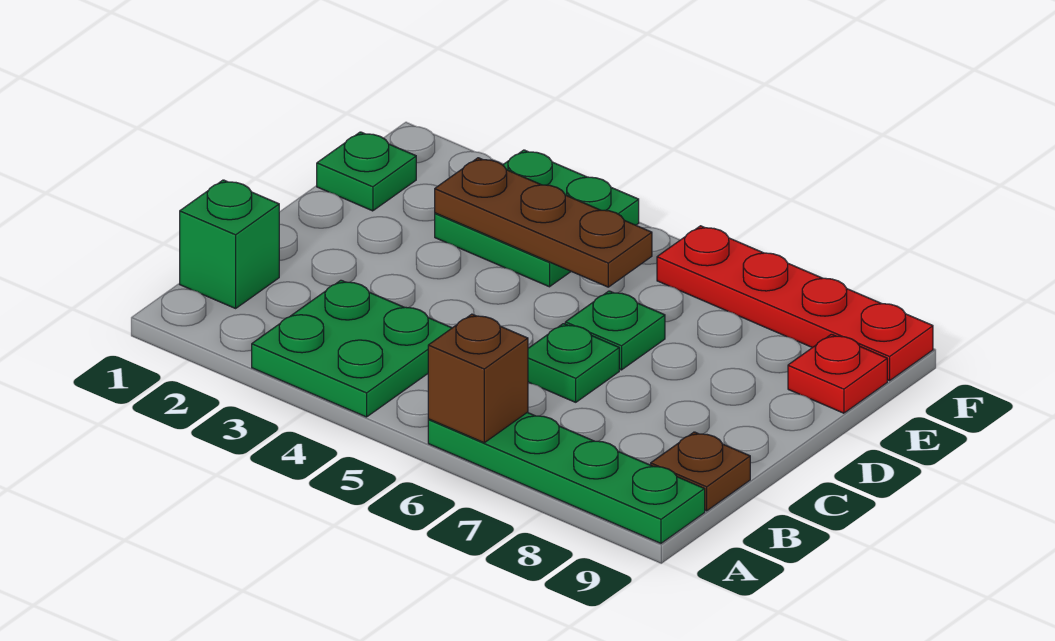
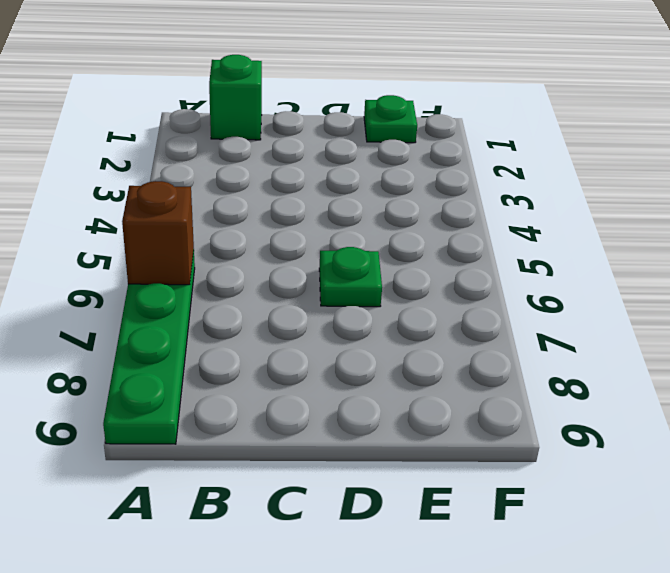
none -> green plate A3:B4 level 1
none -> brown plate B9 level 1
none -> green plate C6 level 1

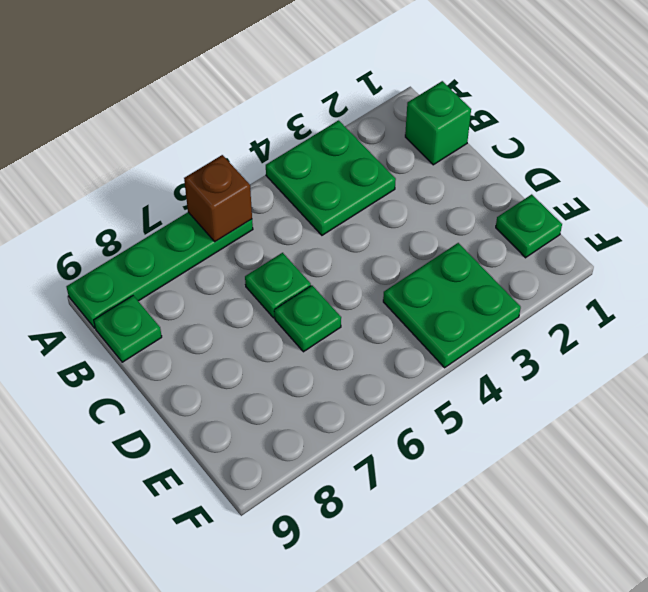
green plate B9 level 1 -> brown plate B9 level 1
none -> red plate E9 level 1
none -> red plate F6:F9 level 1
none -> brown plate E3:E5 level 2

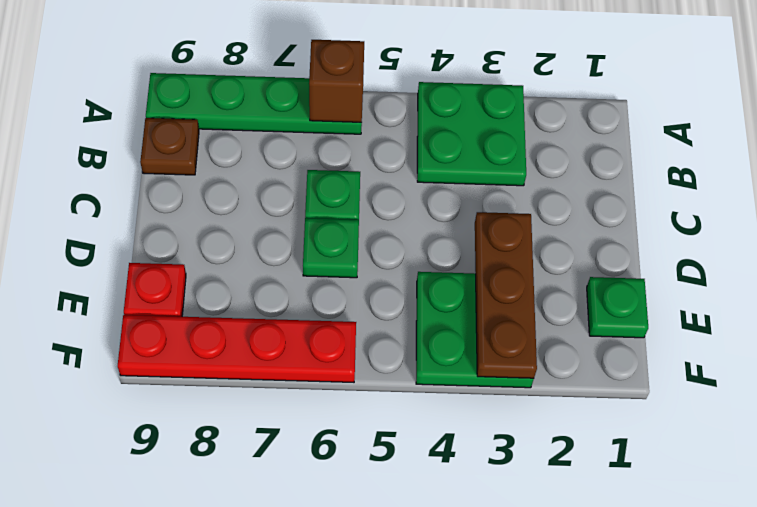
brown plate D3:F3 level 2 -> brown plate E3:E5 level 2
none -> green brick B1 level 1

